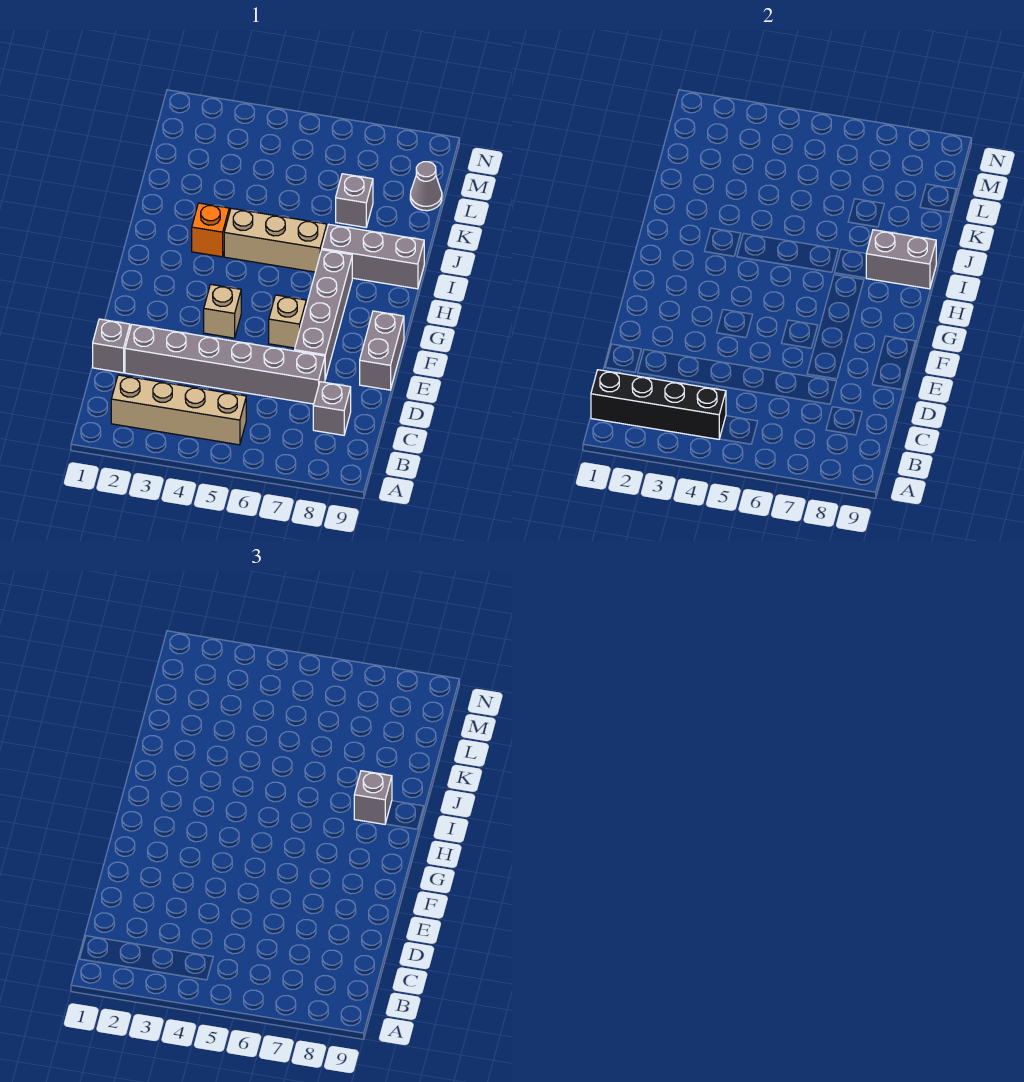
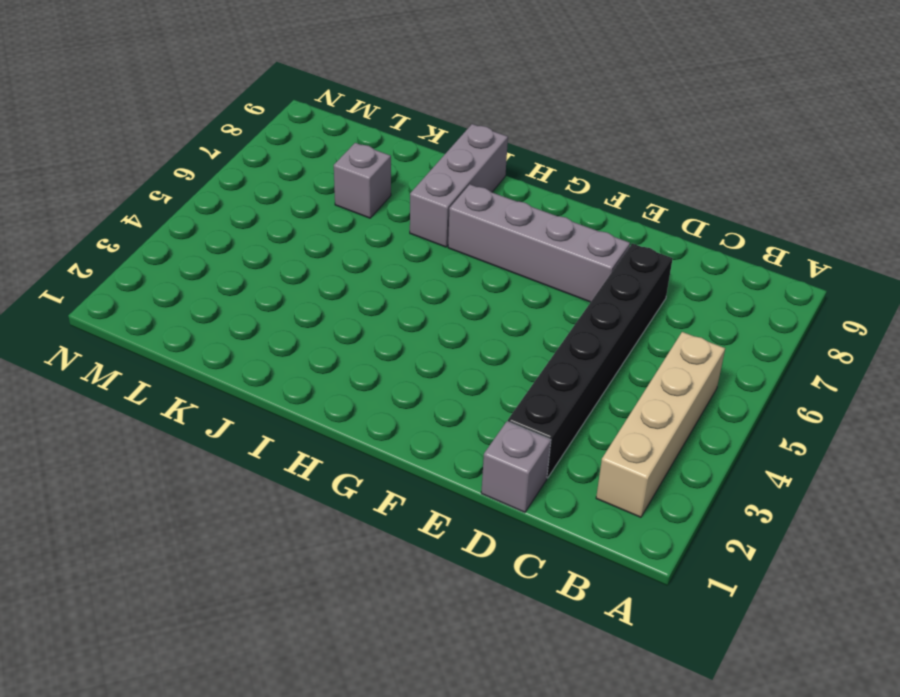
black brick D2:D7 level 1 -> grey brick D2:D7 level 1
none -> grey brick C8 level 1
none -> grey brick E9:F9 level 1
none -> tan brick F4 level 1

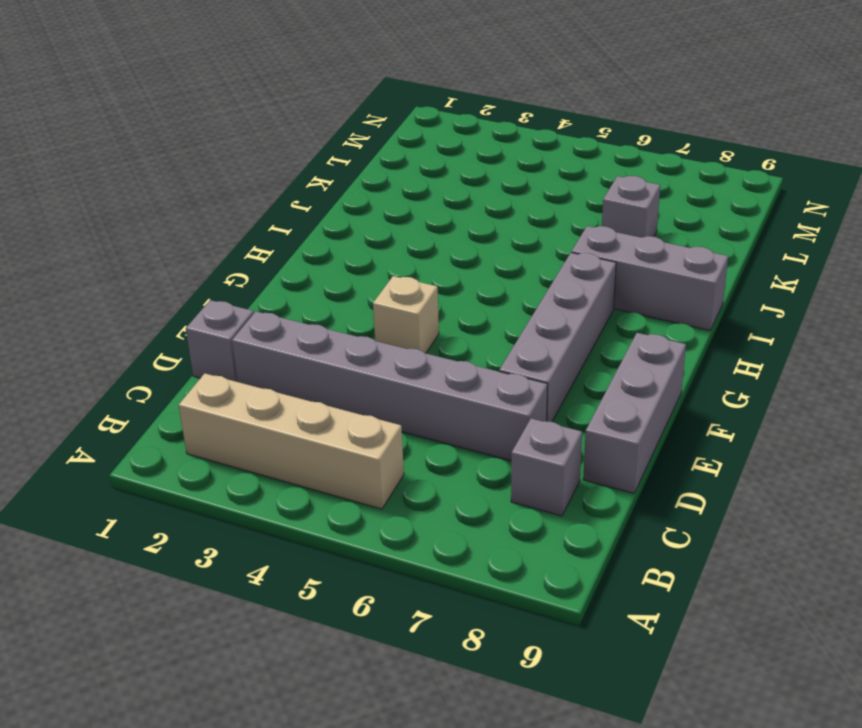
grey brick D9:F9 level 1 -> grey brick E9:F9 level 1
none -> tan brick F6 level 1
none -> orange brick I3 level 1
none -> tan brick I4:I6 level 1

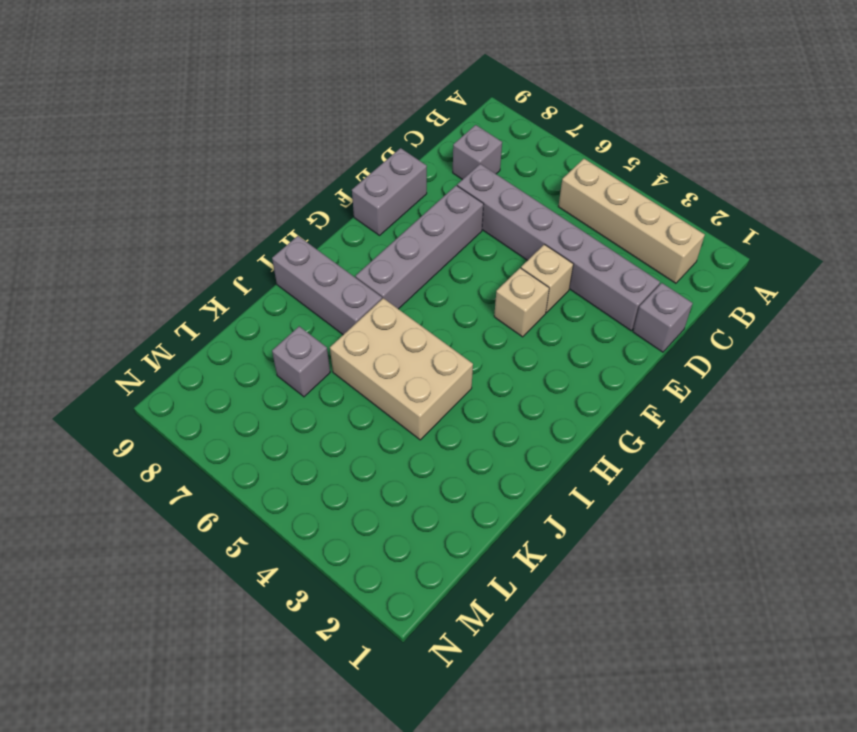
tan brick E4 level 1 -> tan brick F6 level 1
tan brick I4:J6 level 1 -> tan brick I4:I6 level 1
none -> orange brick I3 level 1
none -> grey cone L9 level 1
none -> black brick B1:B4 level 2

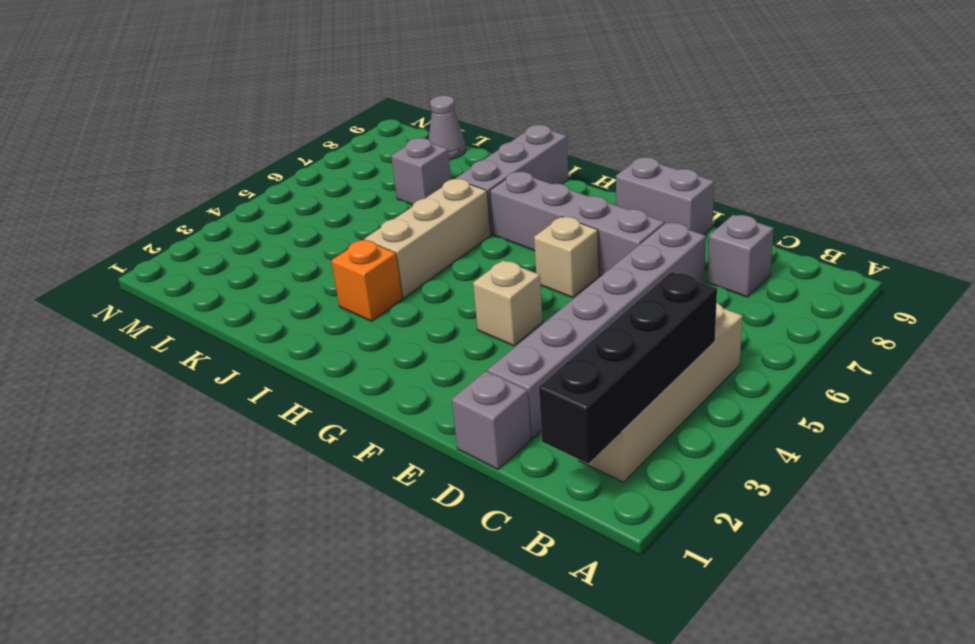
none -> grey brick I8:I9 level 2
none -> grey brick I8 level 3

